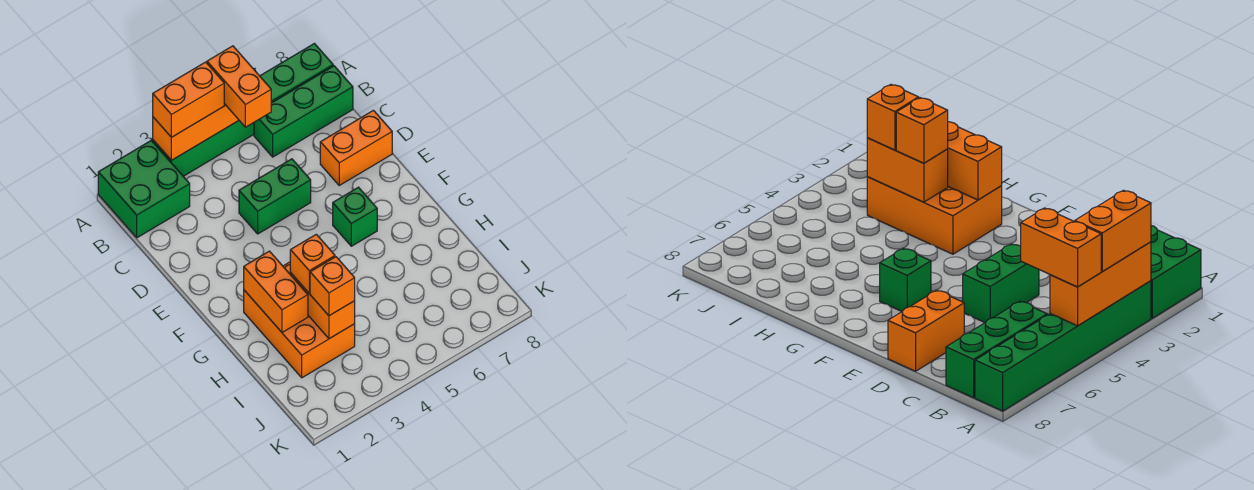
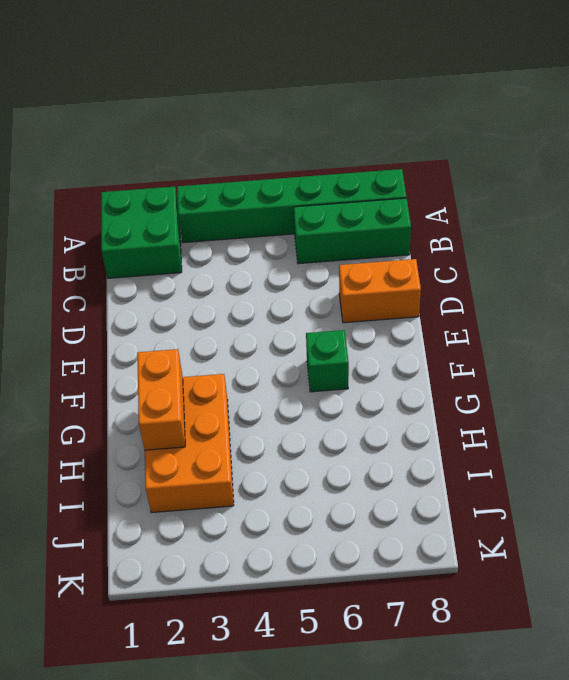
none -> green brick D4:D5 level 1
none -> orange brick A3:A5 level 2
none -> orange brick H3:I3 level 2

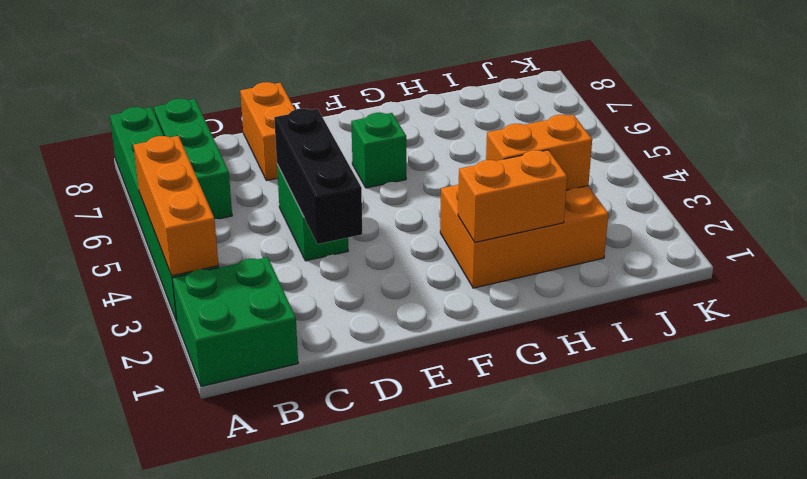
black brick D3:D5 level 2 -> none
none -> orange brick A3:A4 level 3
none -> orange brick A5:B5 level 3
none -> orange brick H3 level 3

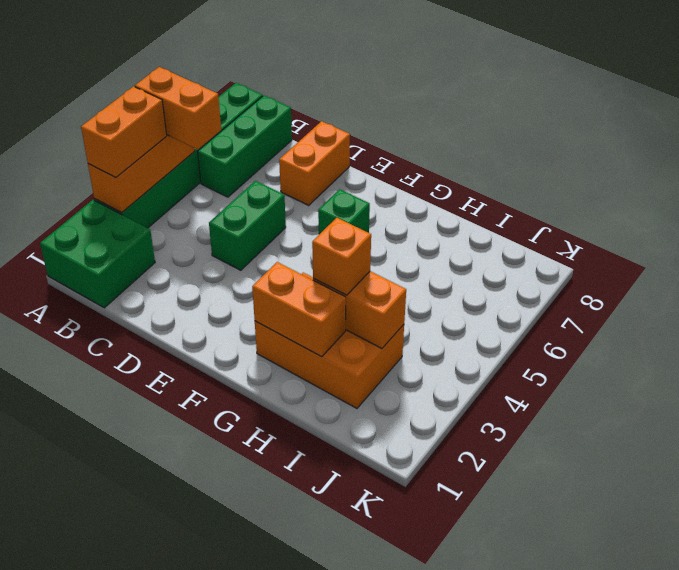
none -> orange brick I3 level 3

